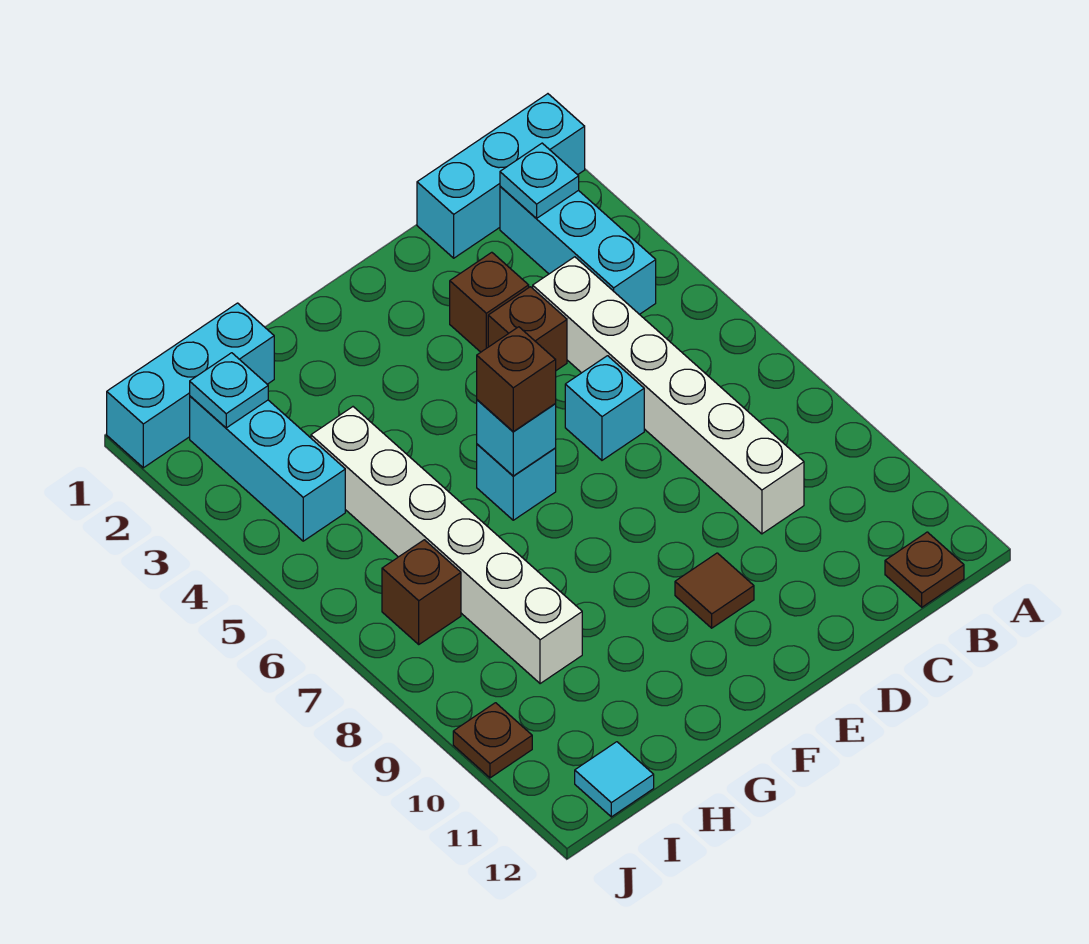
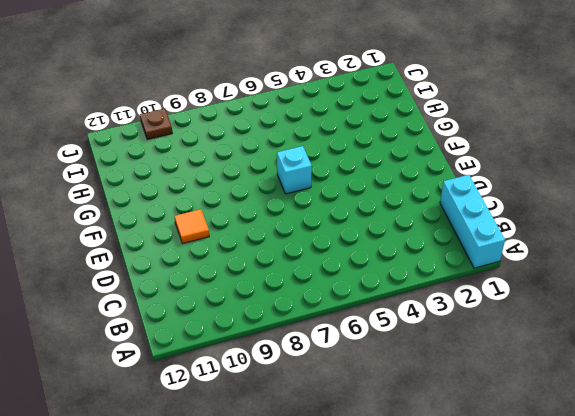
orange tile E10 level 1 -> brown tile E10 level 1
none -> cyan brick B2:B4 level 1
none -> brown plate B12 level 1
none -> white brick C4:C9 level 1

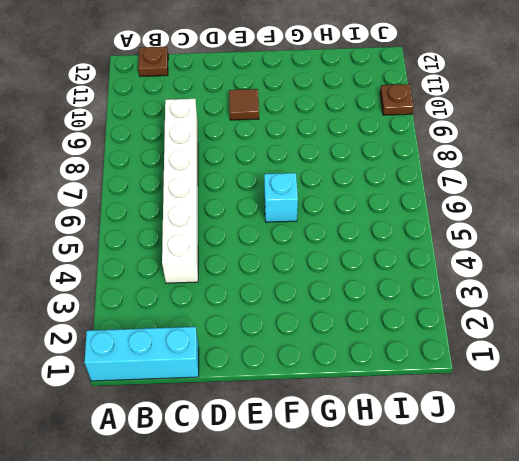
none -> cyan brick B2:B4 level 1
none -> brown brick D3 level 1
none -> brown brick D4 level 1

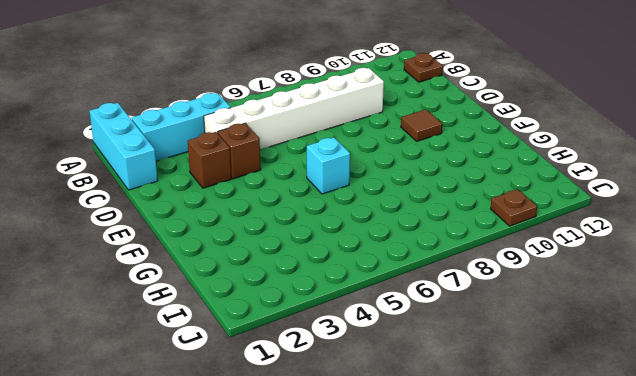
none -> cyan brick D6 level 1
none -> cyan brick H1:J1 level 1
none -> white brick H4:H9 level 1

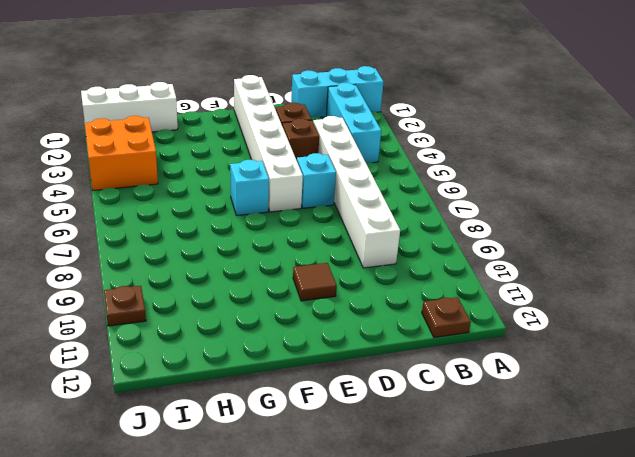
white brick E1:E6 level 1 -> white brick H4:H9 level 1
white brick H1:J1 level 1 -> cyan brick H1:J1 level 1
orange brick I3:J4 level 1 -> cyan brick I2:I4 level 1
none -> brown brick I7 level 1
none -> cyan tile I12 level 1
none -> cyan plate B2 level 2

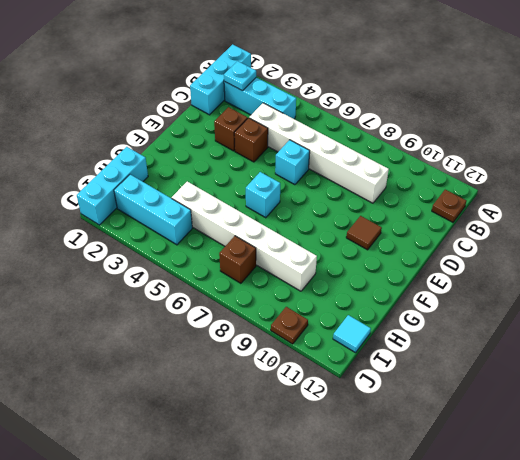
none -> cyan brick F6 level 2
none -> cyan plate I2 level 2
none -> brown brick F6 level 3

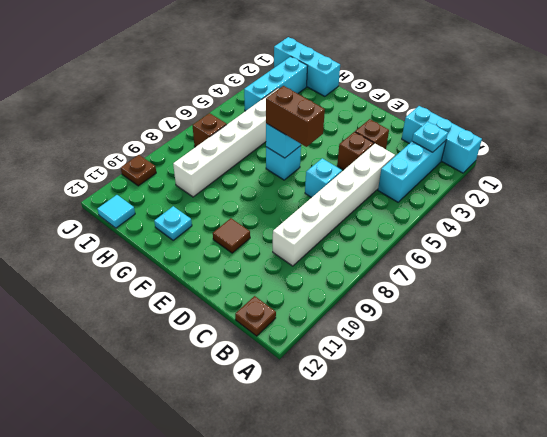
brown brick E6:F6 level 3 -> brown brick F6 level 3
cyan plate G11 level 1 -> cyan plate I2 level 2

